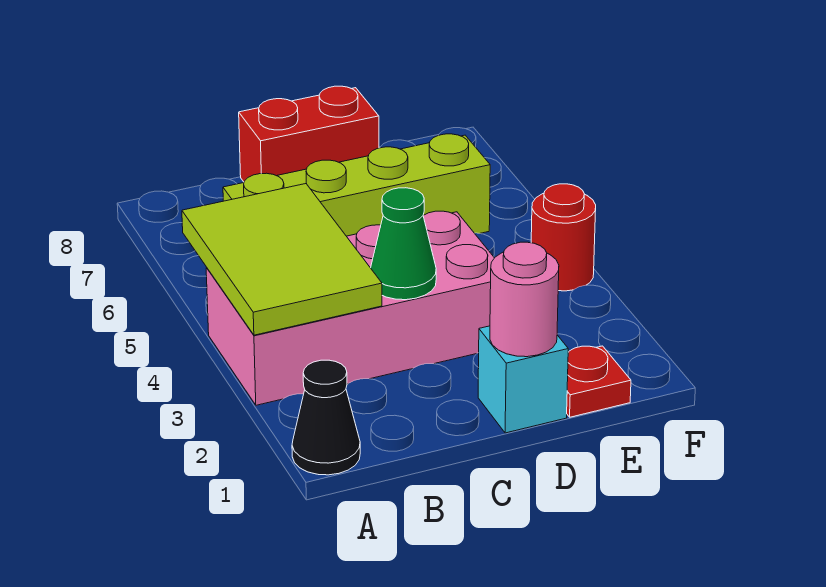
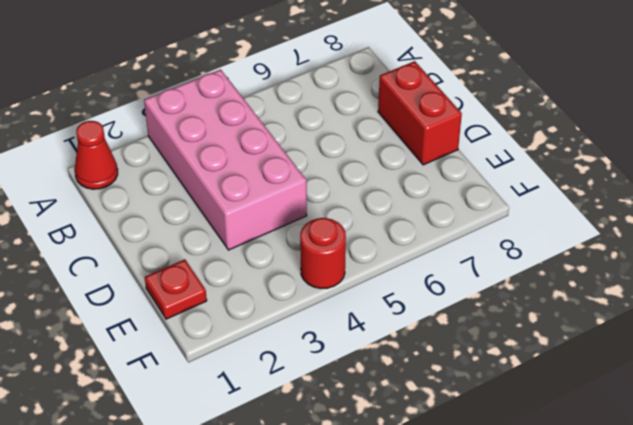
red cone A1 level 1 -> black cone A1 level 1
none -> lime brick B6:E6 level 1
none -> cyan brick D1 level 1

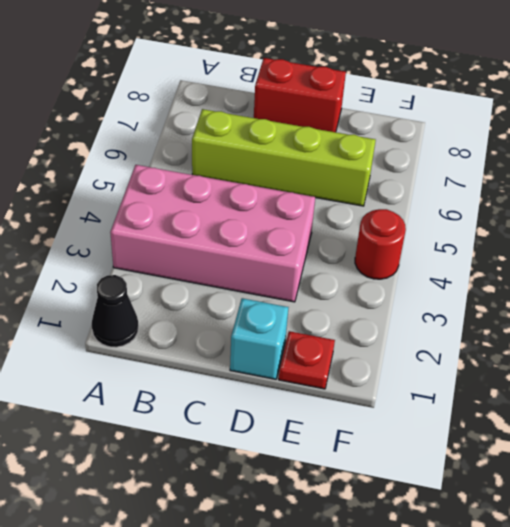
none -> lime tile A3:B5 level 2
none -> green cone C3 level 2

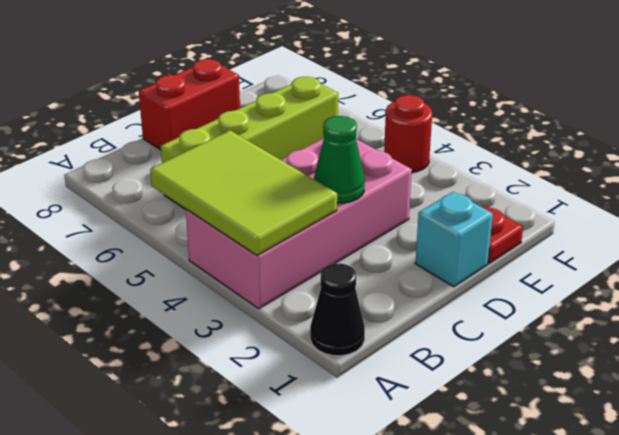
none -> pink round brick D1 level 2

